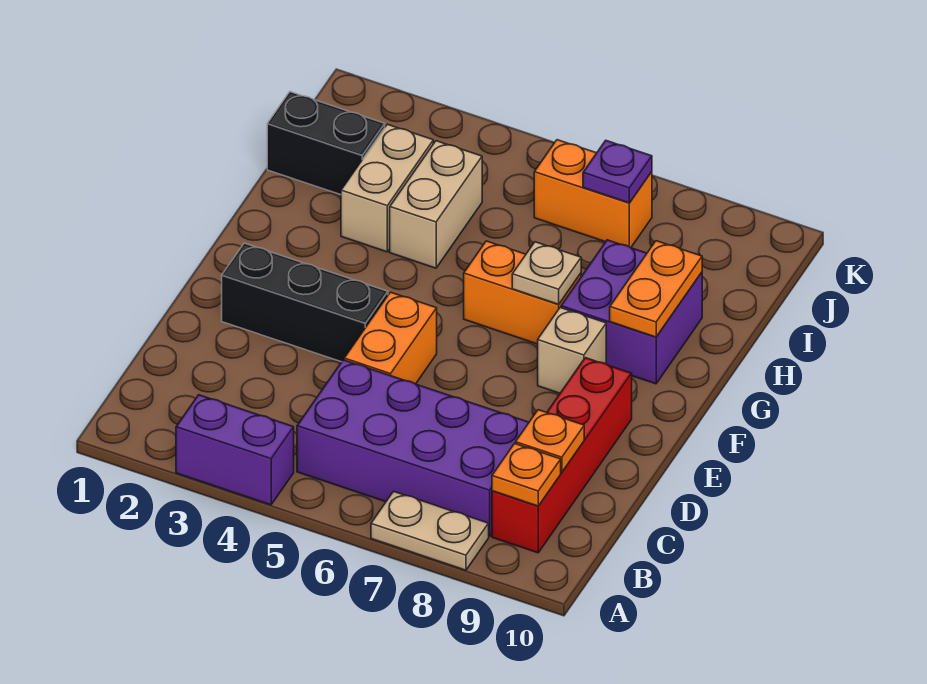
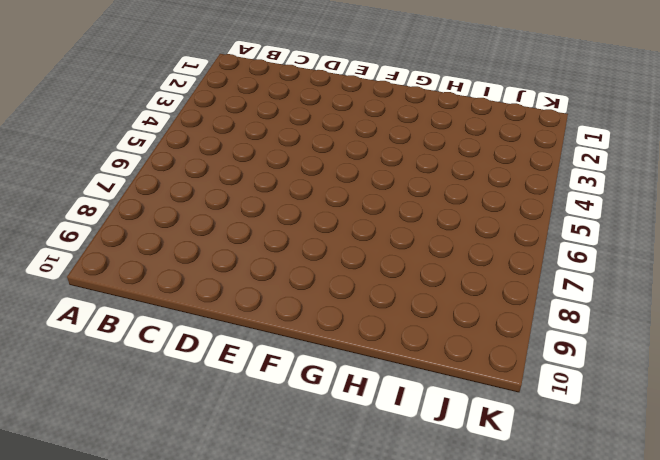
none -> purple brick A3:A4 level 1
none -> tan plate A7:A8 level 1
none -> purple brick B5:C8 level 1

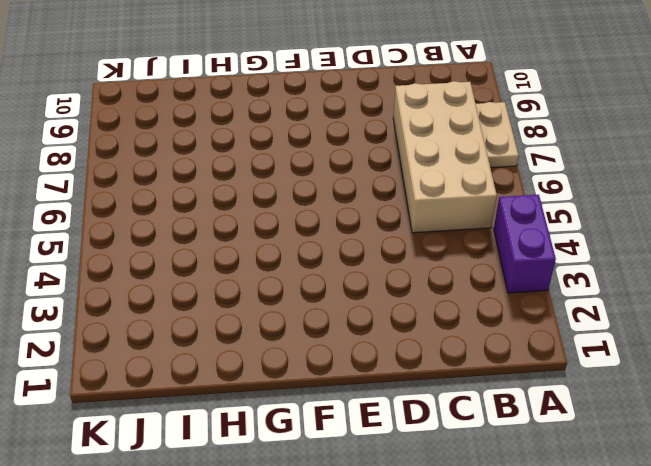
tan brick B5:C8 level 1 -> purple brick B5:C8 level 1
none -> red brick B9:E9 level 1
none -> orange brick D5:E5 level 1
none -> black brick E2:E4 level 1

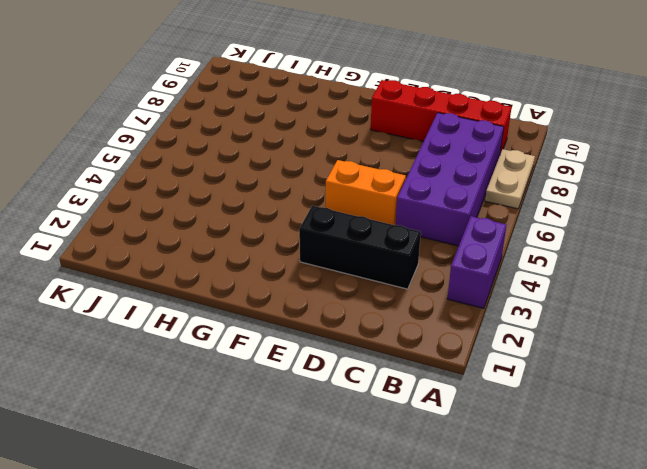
black brick C3:E3 level 1 -> black brick E2:E4 level 1
none -> tan brick F8 level 1
none -> orange brick G6:G7 level 1
none -> purple brick G8:H9 level 1

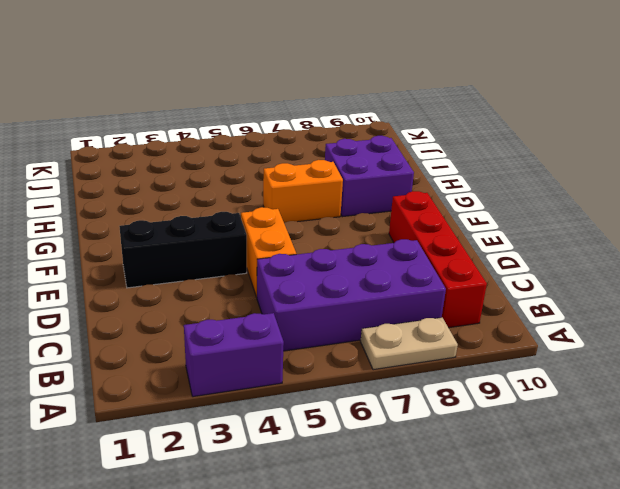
none -> tan brick F8 level 1
none -> tan brick H3:I3 level 1
none -> tan brick H4:I4 level 1

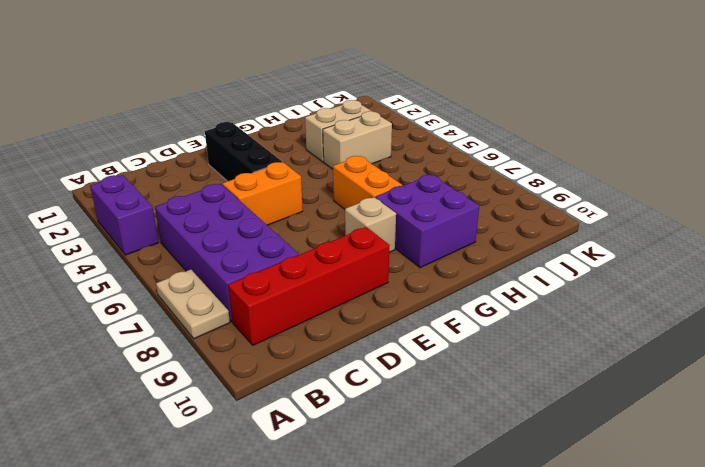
none -> black brick I1:I2 level 1
none -> orange brick J6:J7 level 1
none -> orange plate B9 level 2

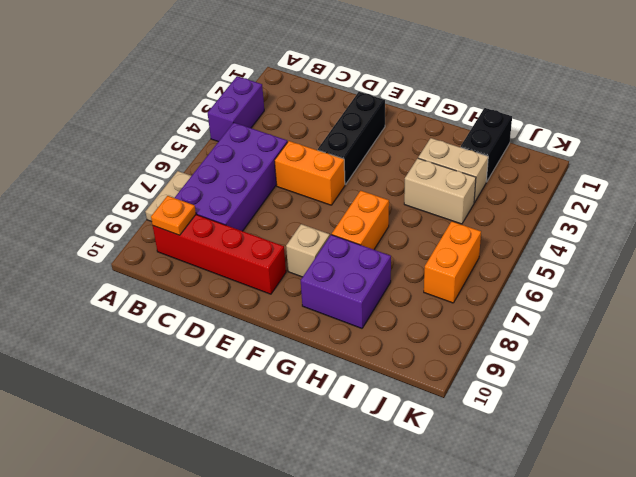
none -> orange plate C9 level 2
none -> tan plate G7 level 2
none -> orange plate G9:H9 level 2

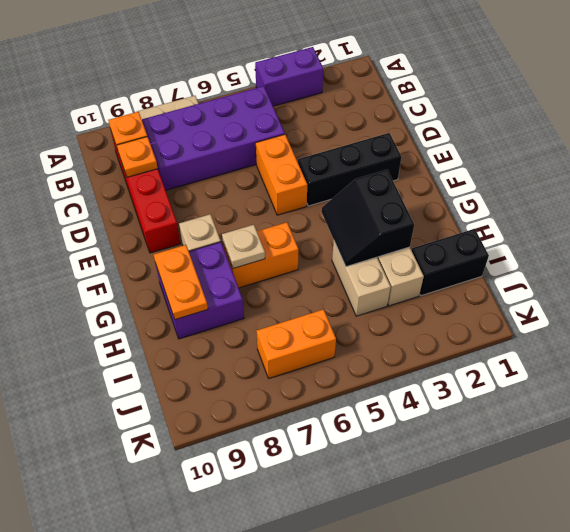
black slope G3:H4 level 2 top 3 -> none
none -> purple plate J7 level 2

